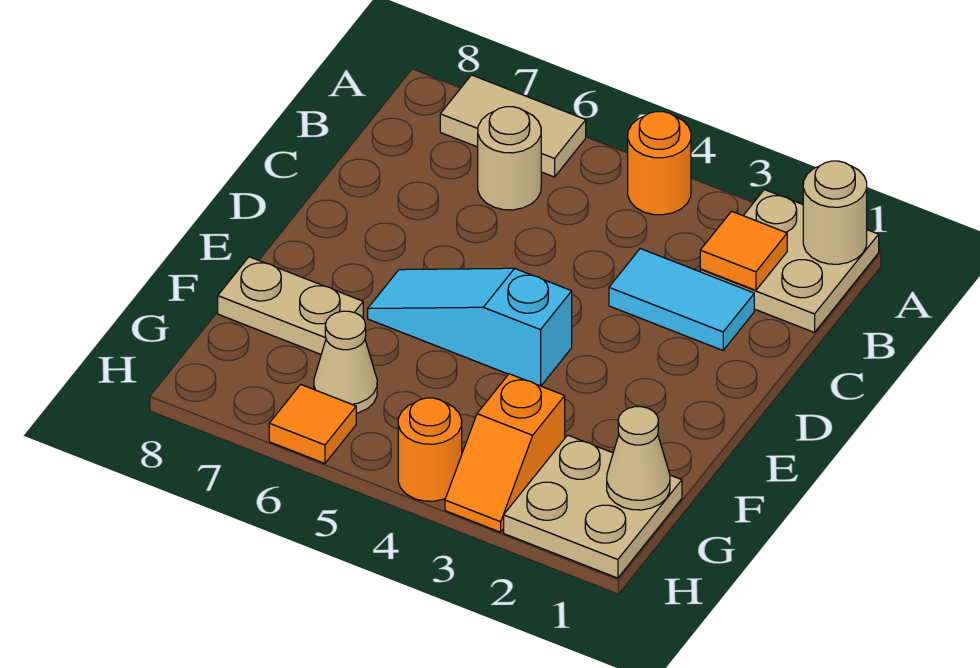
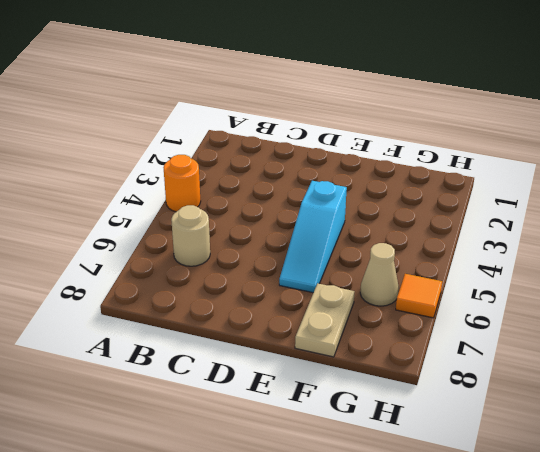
none -> tan plate A1:B2 level 1
none -> tan tile A6:A7 level 1
none -> cyan tile C2:C3 level 1

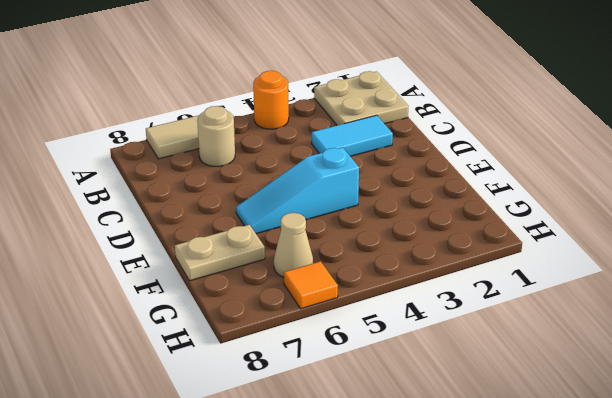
none -> tan plate G1:H2 level 1
none -> orange slope G3:H3 level 1 top G
none -> orange round brick H4 level 1

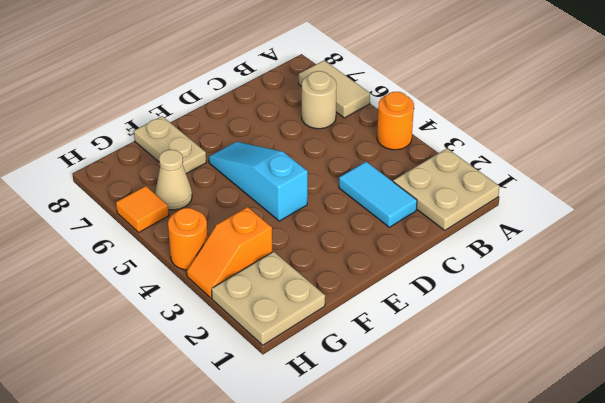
none -> tan round brick A1 level 2
none -> orange tile B2 level 2
none -> tan cone G1 level 2

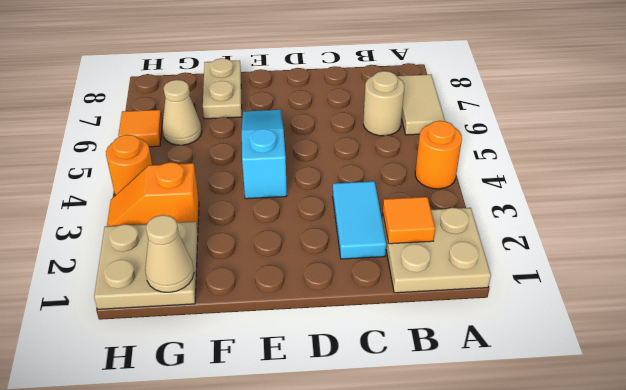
none -> tan round brick A1 level 2

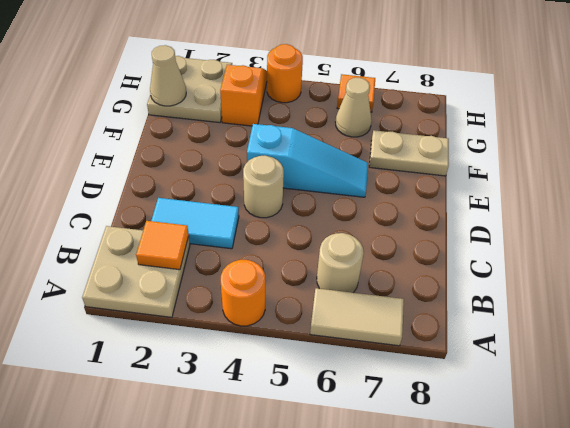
tan round brick D4 level 1 -> tan round brick A1 level 2

